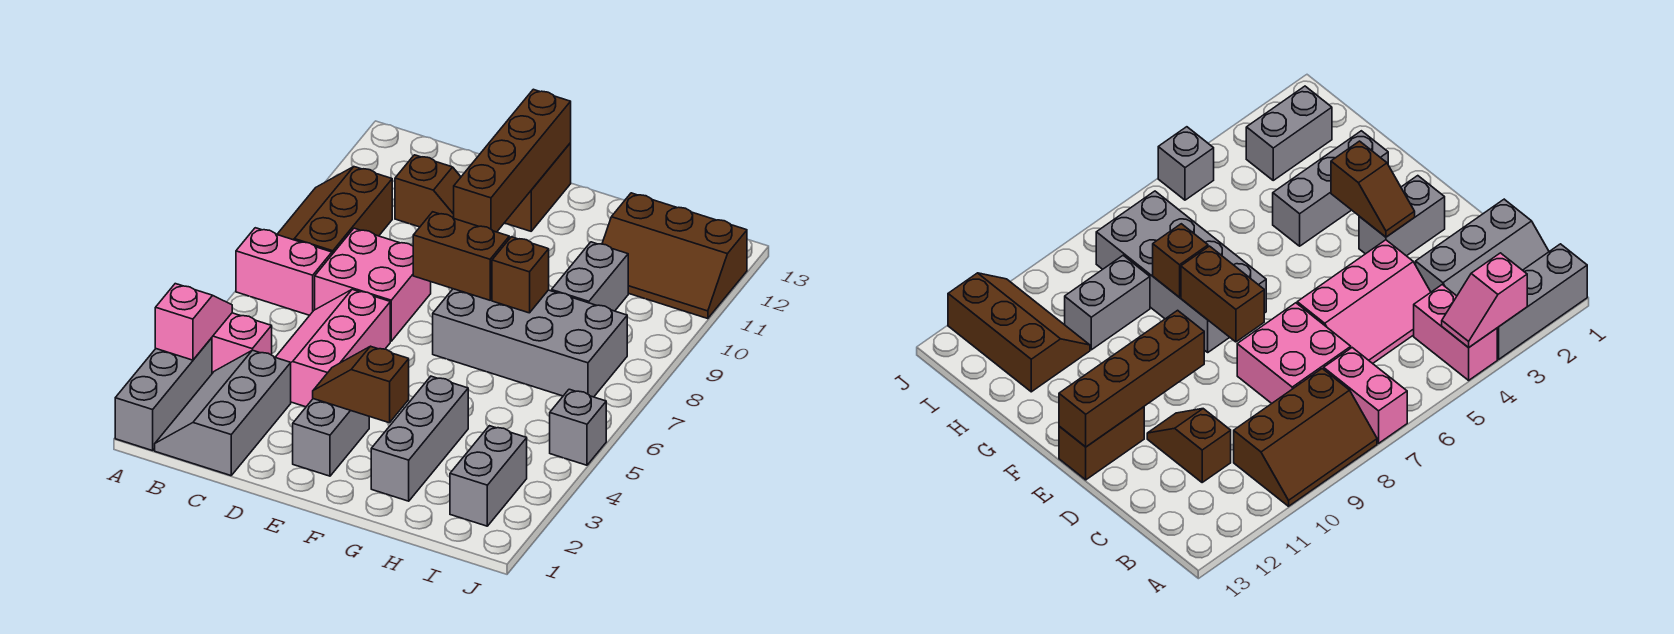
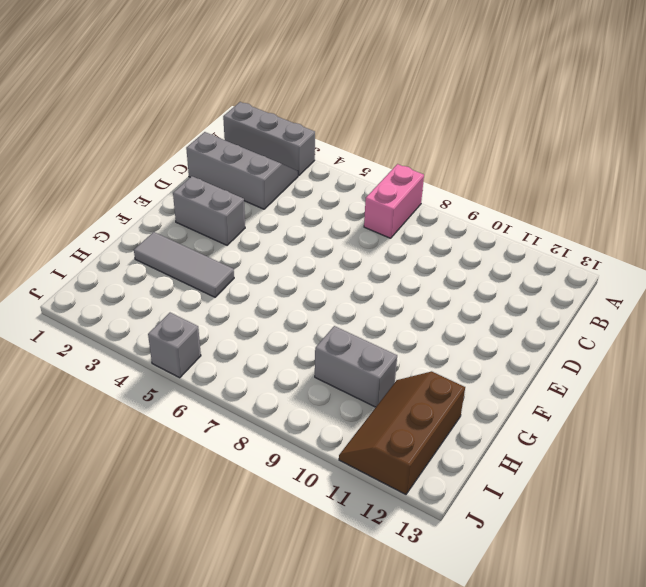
grey tile G2:G4 level 1 -> grey brick G2:G4 level 1
none -> pink brick A4:B4 level 1
none -> brown slope A8:B10 level 1 top B
none -> pink slope C4:D6 level 1 top D

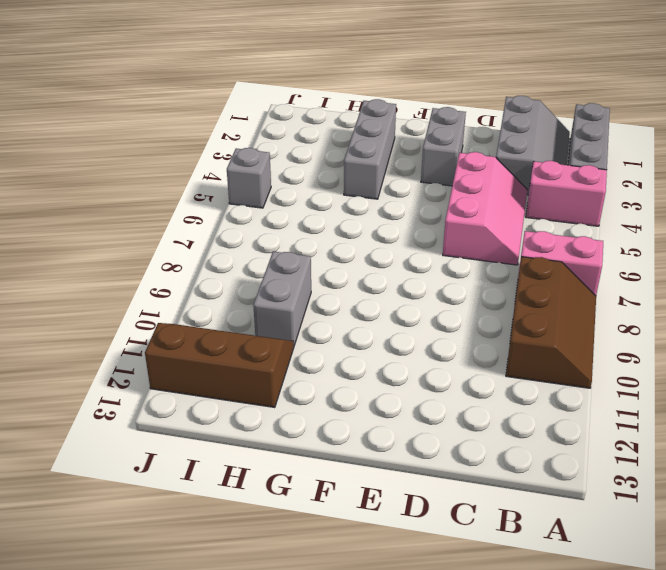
none -> pink brick C7:D8 level 1
none -> brown slope C11:D11 level 1 top C
none -> brown brick E12:E13 level 1

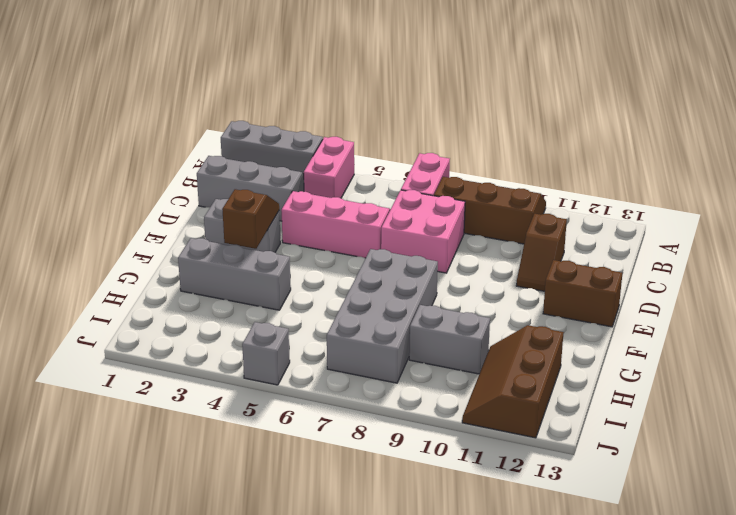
none -> grey brick I2:I3 level 1
none -> pink slope A3:A4 level 2 top 3
none -> brown brick E8:F8 level 2

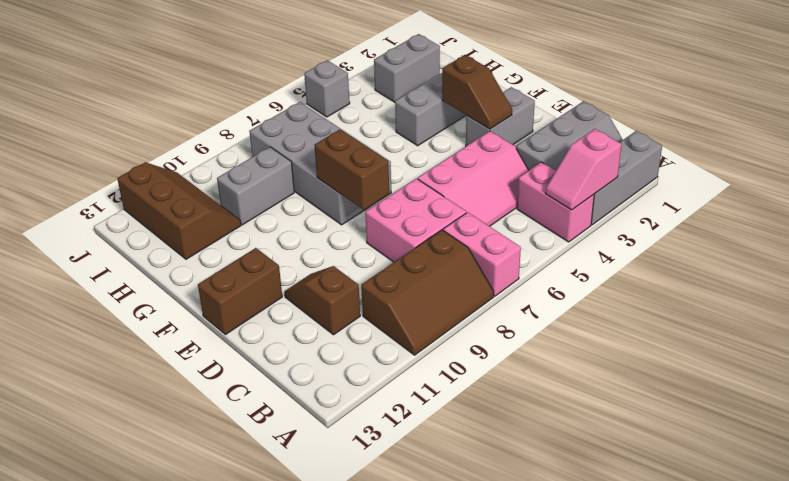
none -> brown brick E10:E13 level 2
none -> brown brick G8 level 2

